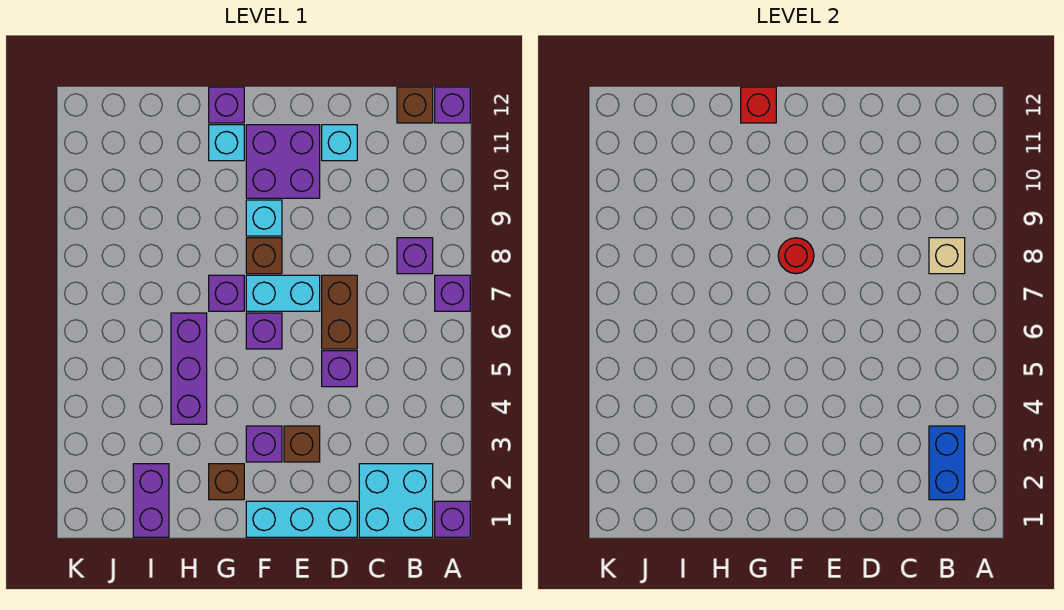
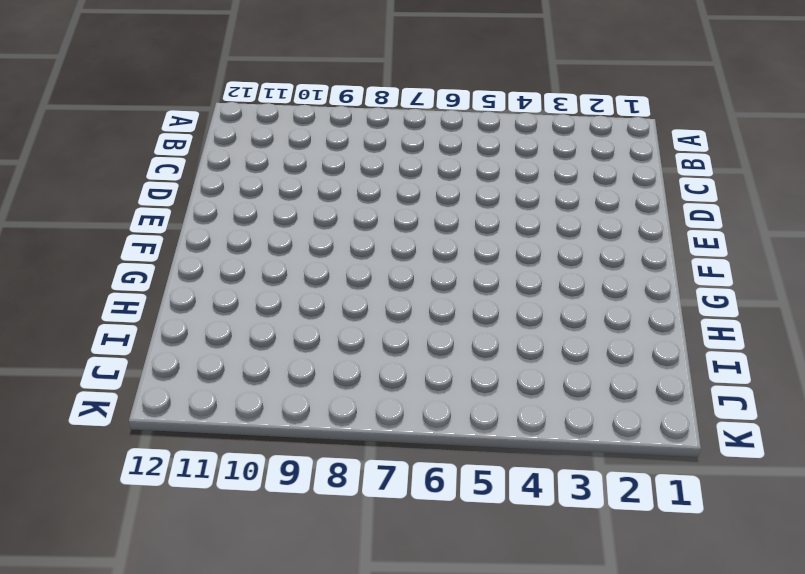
none -> purple brick A1 level 1
none -> purple brick A7 level 1
none -> purple brick A12 level 1

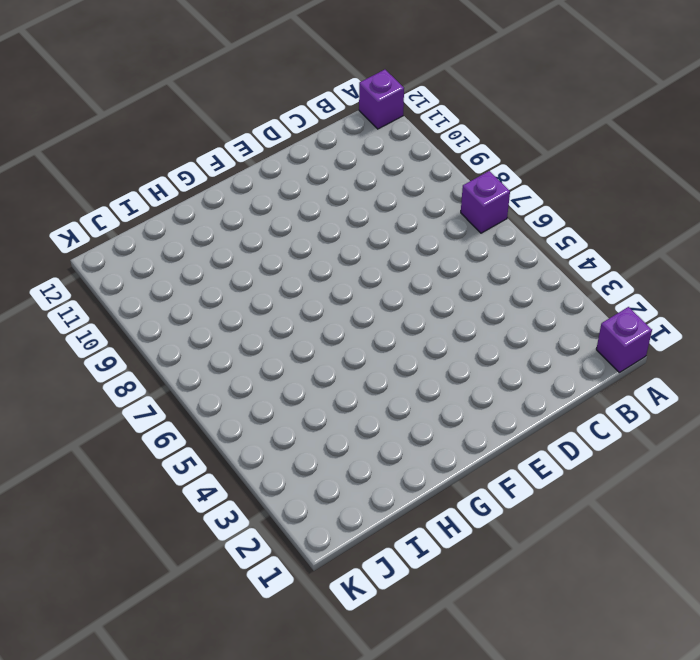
none -> cyan brick B1:C2 level 1
none -> purple brick B8 level 1
none -> brown brick B12 level 1

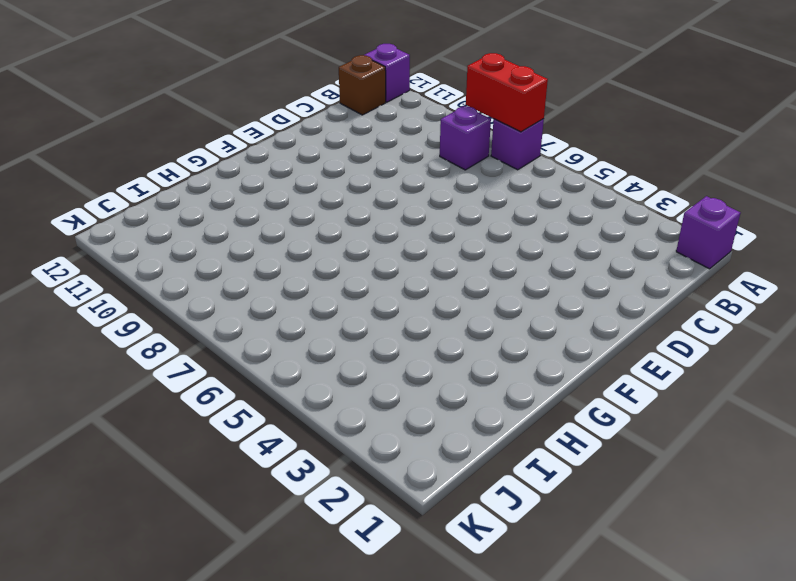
red brick A7:A8 level 2 -> none
none -> cyan brick B1:C2 level 1
none -> cyan brick D1:F1 level 1
none -> purple brick D5 level 1

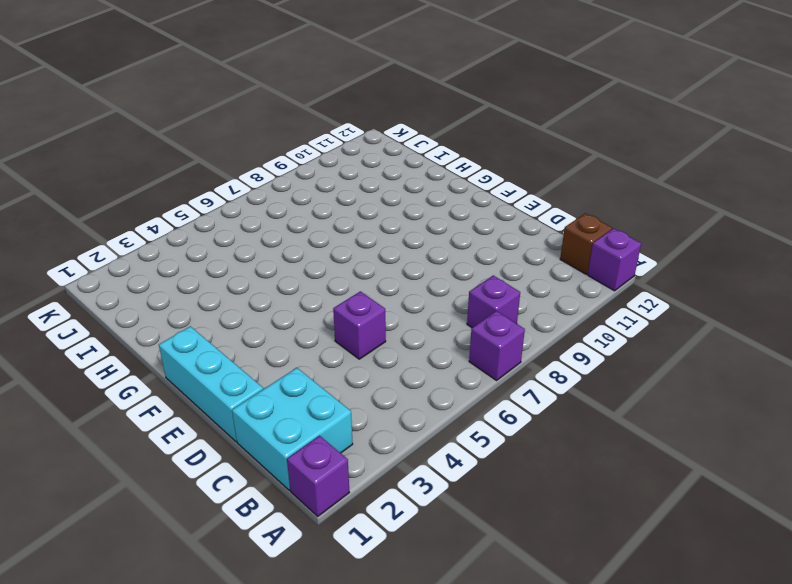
none -> brown brick D6:D7 level 1
none -> cyan brick D11 level 1
none -> brown brick E3 level 1

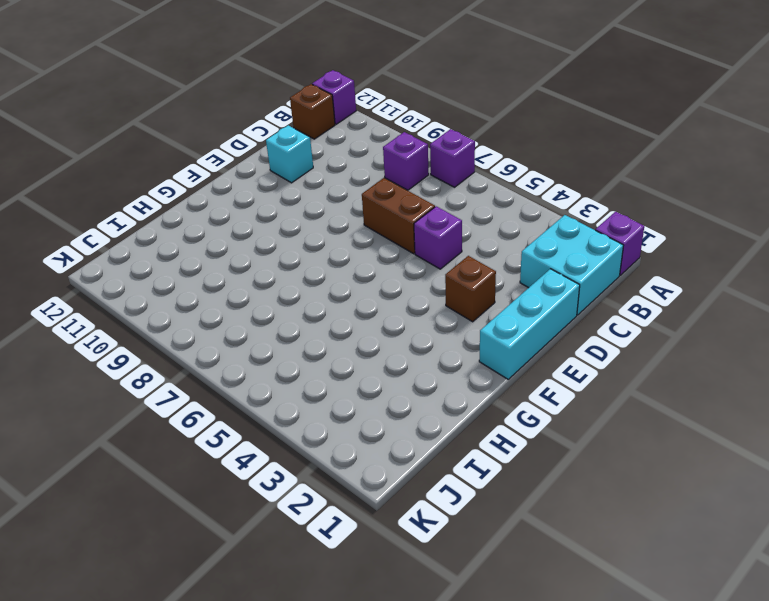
none -> cyan brick E7:F7 level 1
none -> purple brick E10:F11 level 1
none -> purple brick F3 level 1

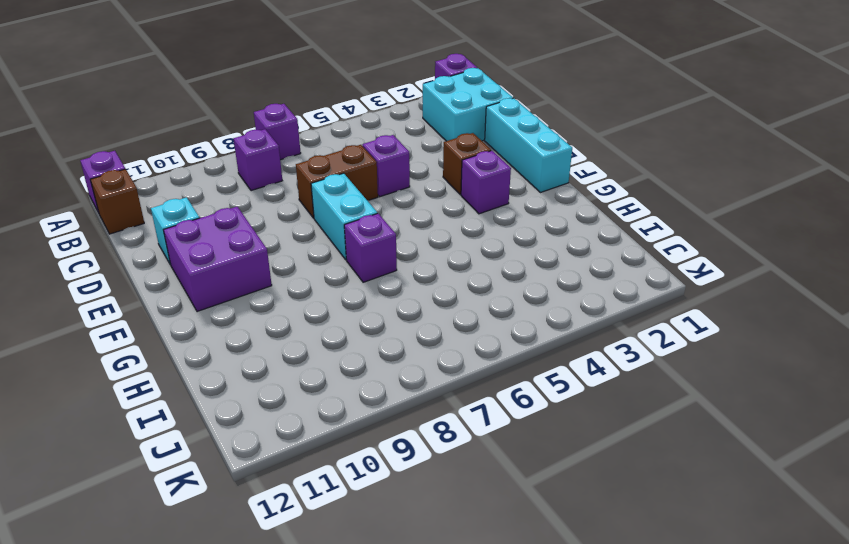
none -> purple brick F6 level 1
none -> brown brick F8 level 1
none -> cyan brick F9 level 1

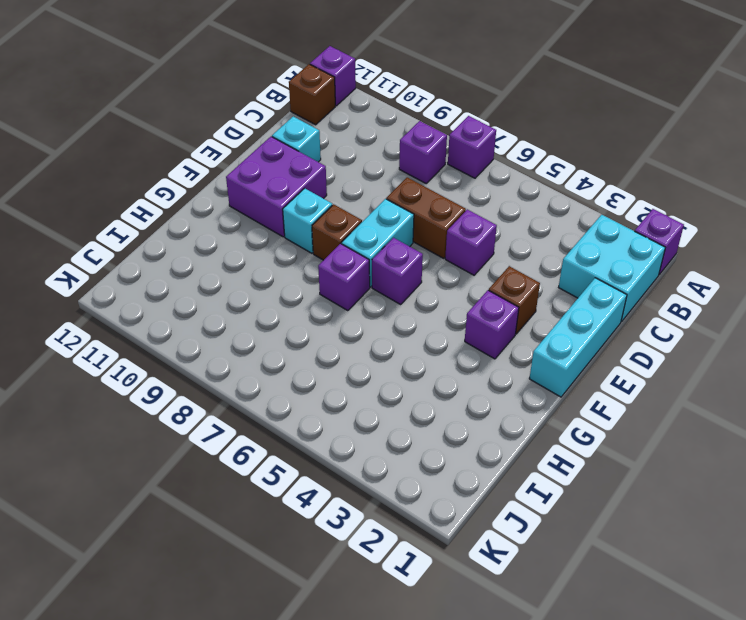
none -> brown brick G2 level 1
none -> cyan brick G11 level 1
none -> purple brick G12 level 1

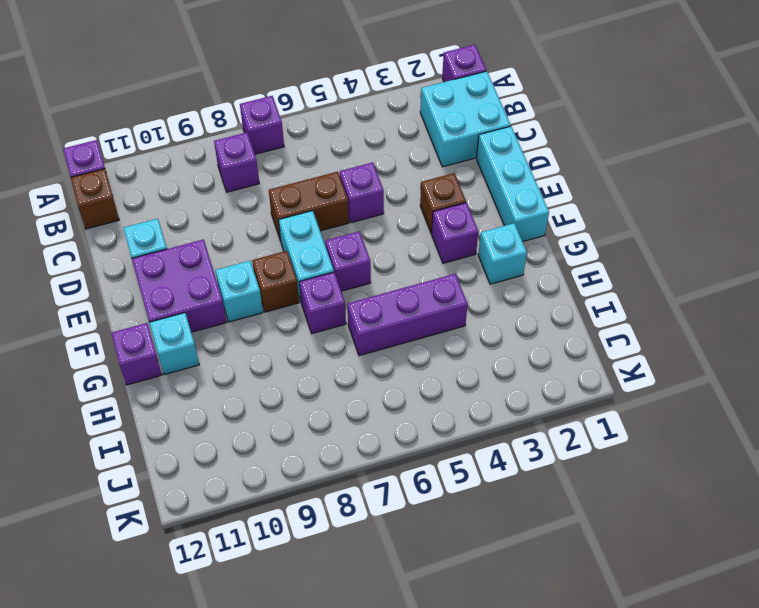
cyan brick G2 level 1 -> brown brick G2 level 1
none -> purple brick I1:I2 level 1
none -> blue brick B2:B3 level 2
none -> tan brick B8 level 2

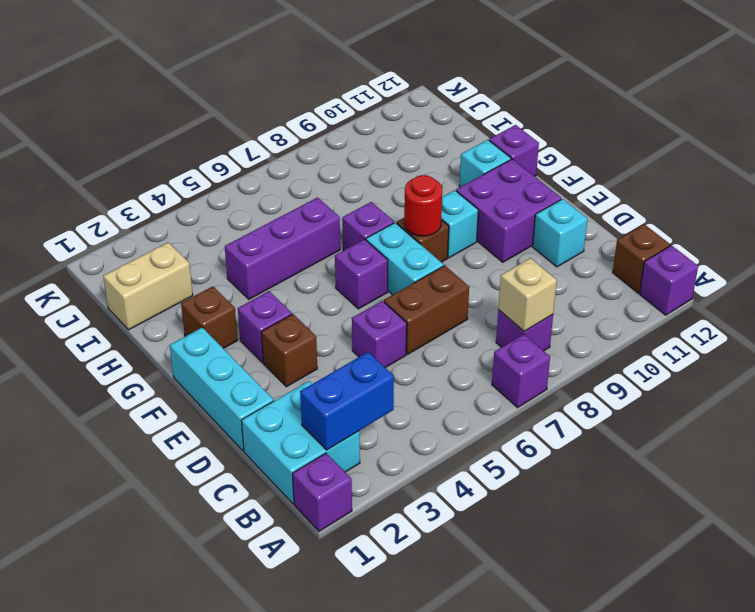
tan brick I1:I2 level 1 -> purple brick I1:I2 level 1
none -> red brick G12 level 2

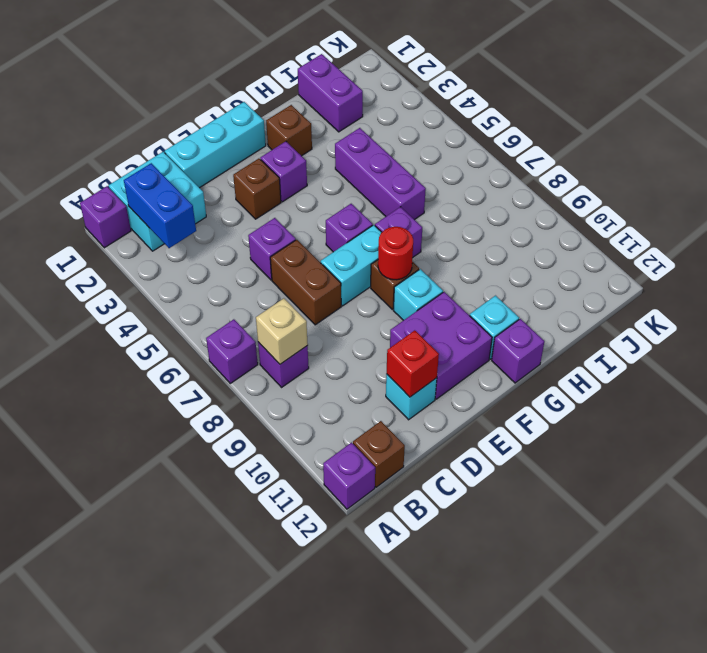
red brick D11 level 2 -> red brick G12 level 2

